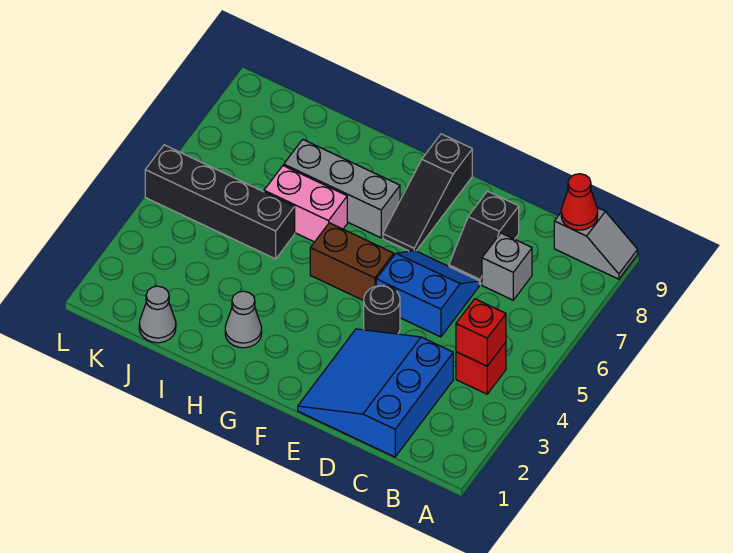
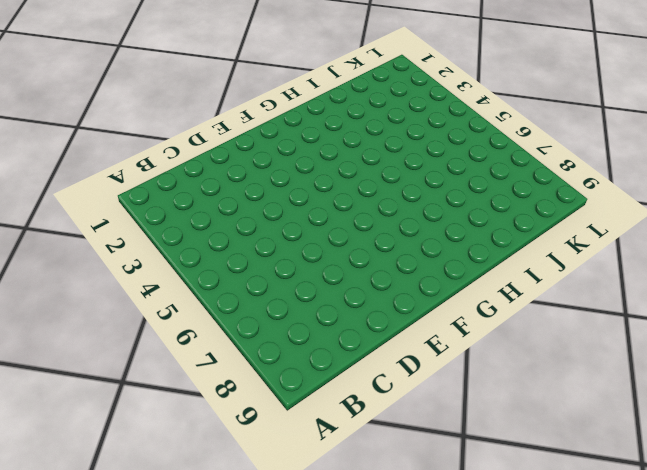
none -> grey slope A9:B9 level 1 top B
none -> red brick B4 level 1
none -> blue slope C1:E3 level 1 top C

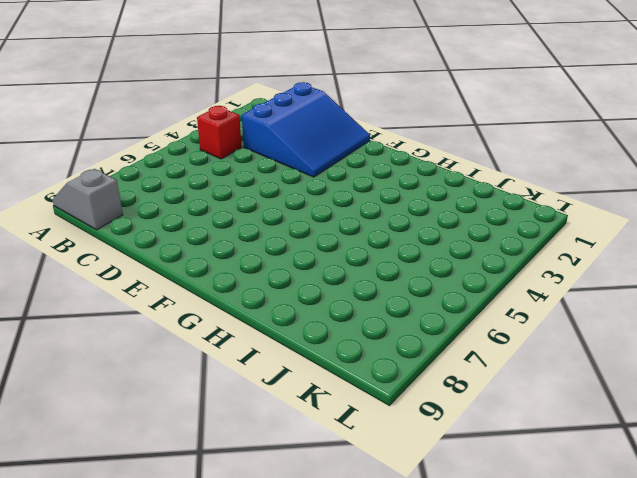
none -> grey brick C7 level 1
none -> blue slope D5:E6 level 1 top 5
none -> black slope D7:D8 level 1 top 8

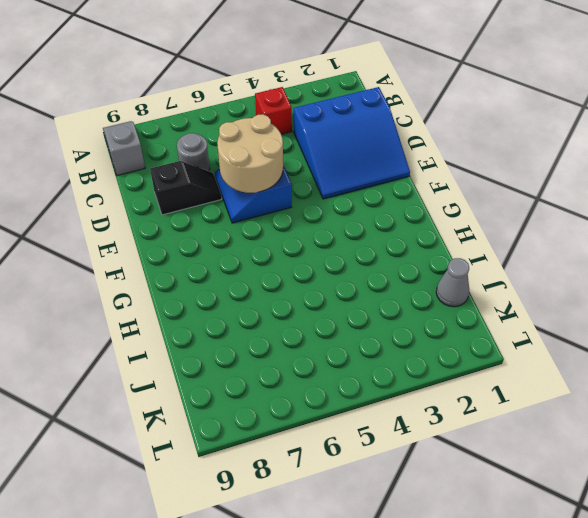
grey round brick C7 level 1 -> grey brick C7 level 1
tan round brick D5:E6 level 2 -> none
none -> black round brick E4 level 1
none -> brown brick F5:G5 level 1
none -> black slope F7:F9 level 1 top 9

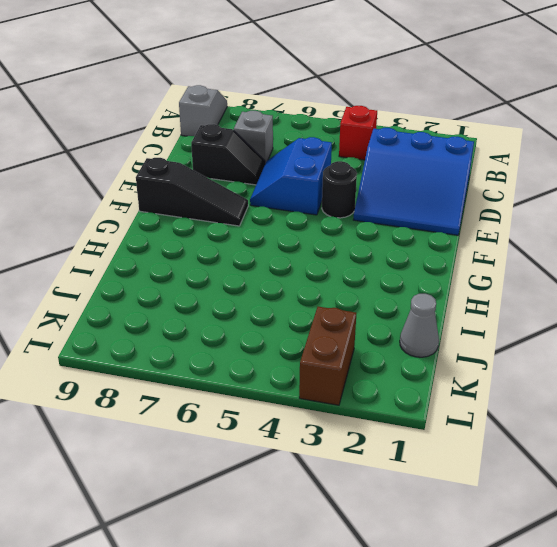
brown brick K3:L3 level 1 -> brown brick F5:G5 level 1
none -> grey brick G7:I7 level 1
none -> grey cone H2 level 1
none -> pink brick H6:I6 level 1

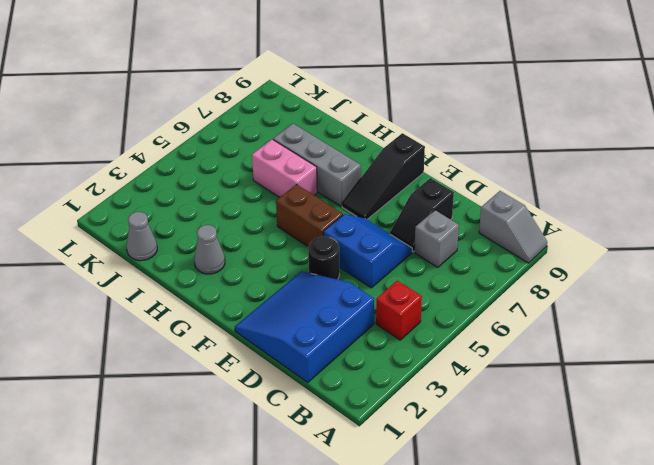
none -> black brick I5:L5 level 1
none -> red brick B4 level 2
none -> red cone B9 level 2

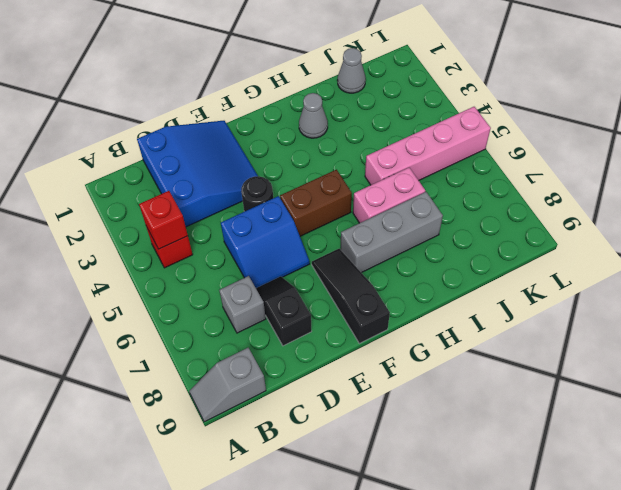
pink brick I5:L5 level 1 -> black brick I5:L5 level 1
none -> red cone B9 level 2

